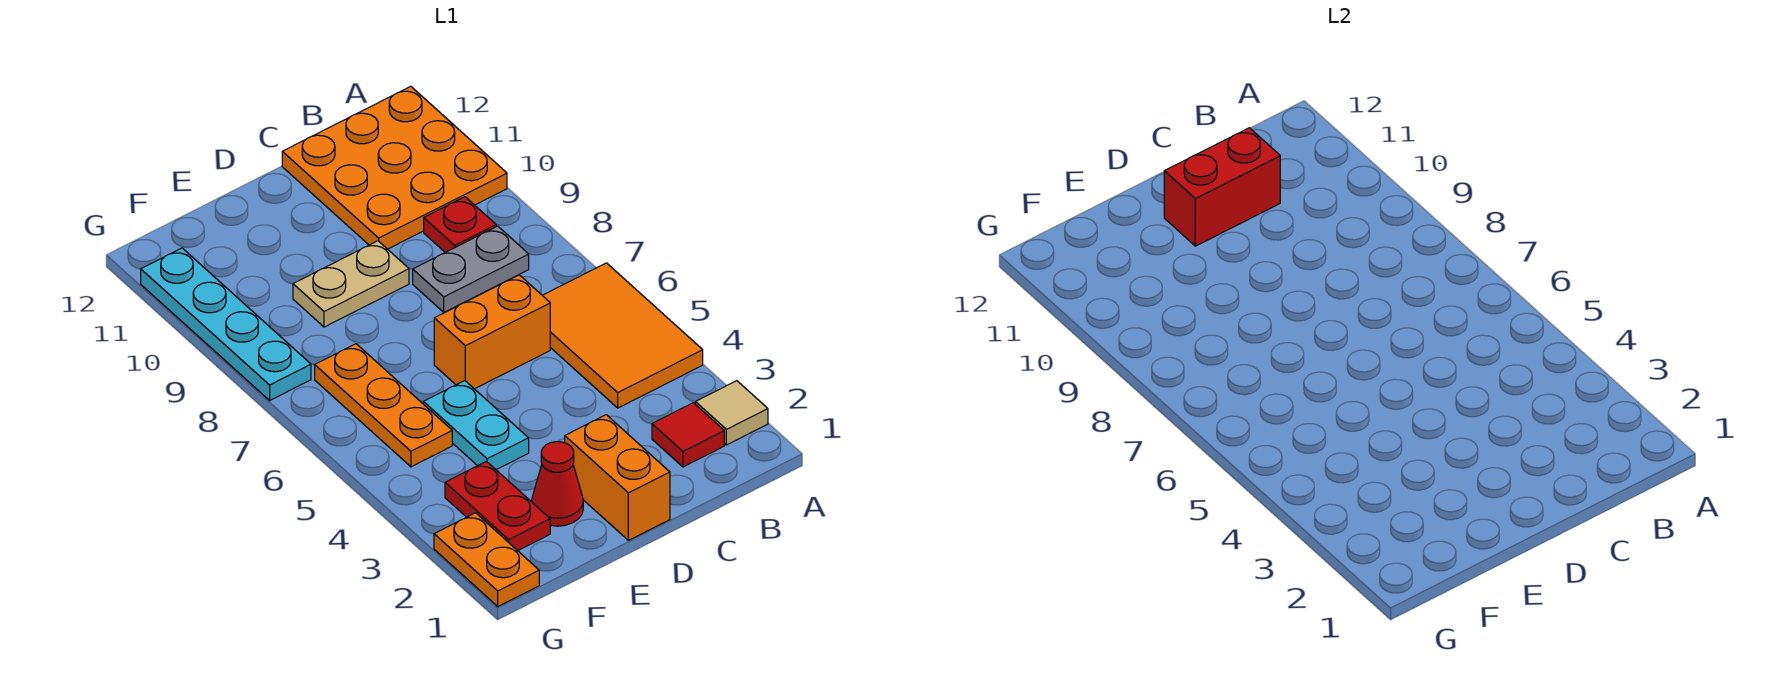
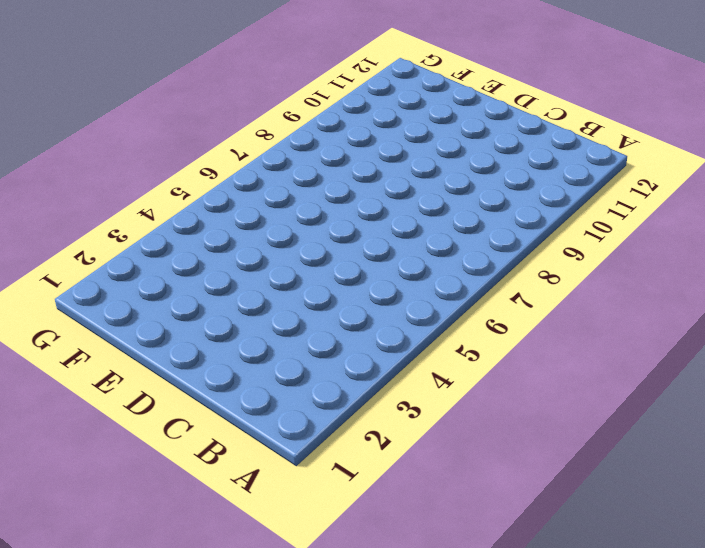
none -> tan tile A2 level 1
none -> orange tile A4:B6 level 1
none -> orange plate A10:C12 level 1

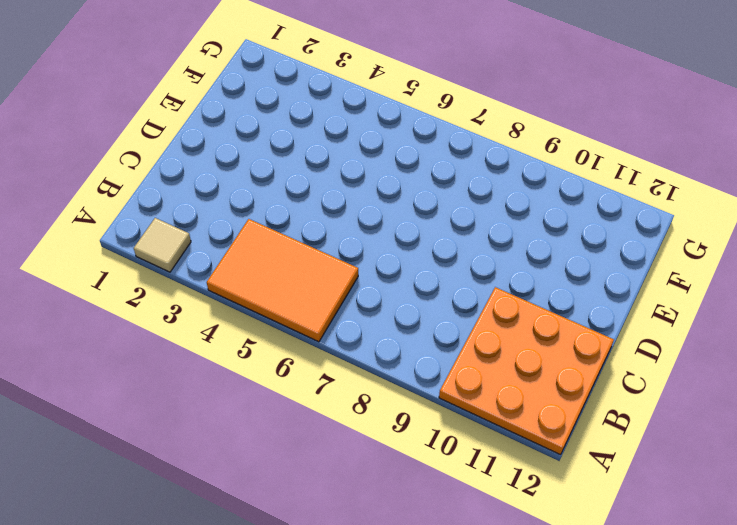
none -> red tile B2 level 1
none -> grey plate B8:C8 level 1
none -> red plate B9 level 1

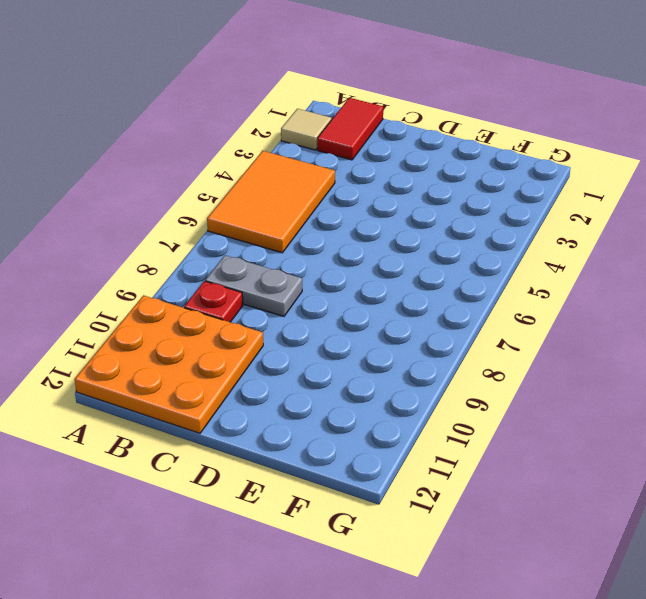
red tile B1:B2 level 1 -> red tile B2 level 1
none -> orange brick C6:D6 level 1
none -> orange brick D1:D2 level 1
none -> tan plate D9:E9 level 1

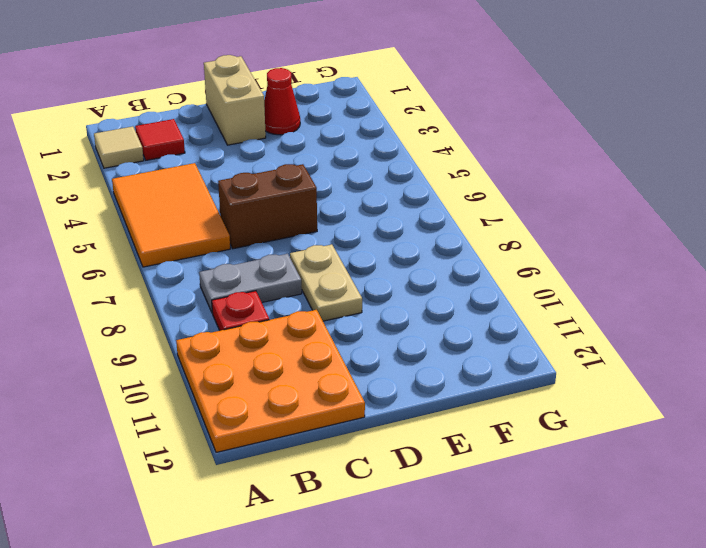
brown brick C6:D6 level 1 -> orange brick C6:D6 level 1
tan brick D1:D2 level 1 -> orange brick D1:D2 level 1
tan plate D8:D9 level 1 -> tan plate D9:E9 level 1
none -> cyan plate E4:E5 level 1
none -> red plate F2:F3 level 1
none -> orange plate F5:F7 level 1

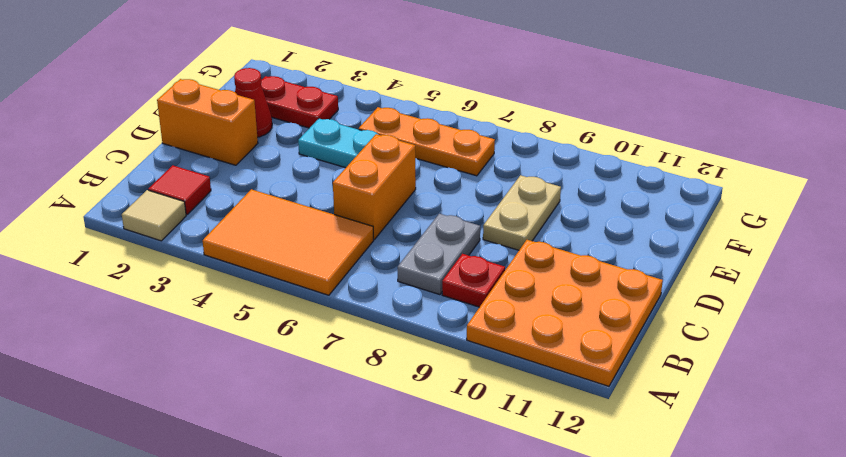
none -> orange plate G1:G2 level 1
none -> cyan plate G8:G11 level 1
none -> red brick C11:D11 level 2

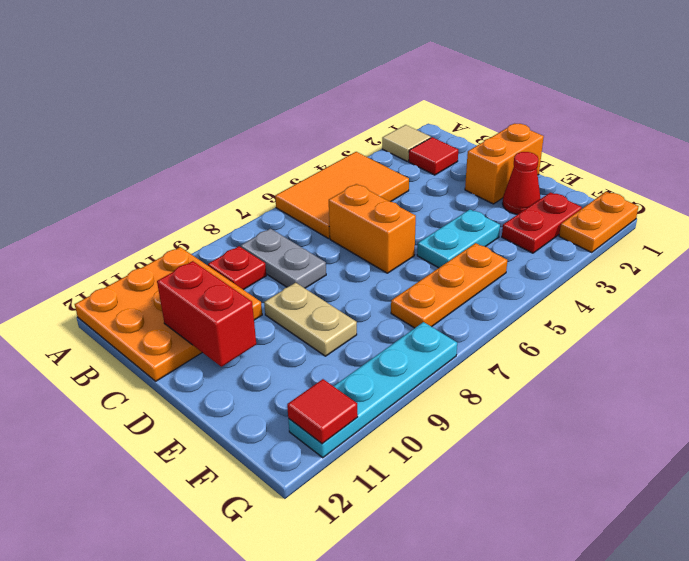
red tile G11 level 2 -> none

